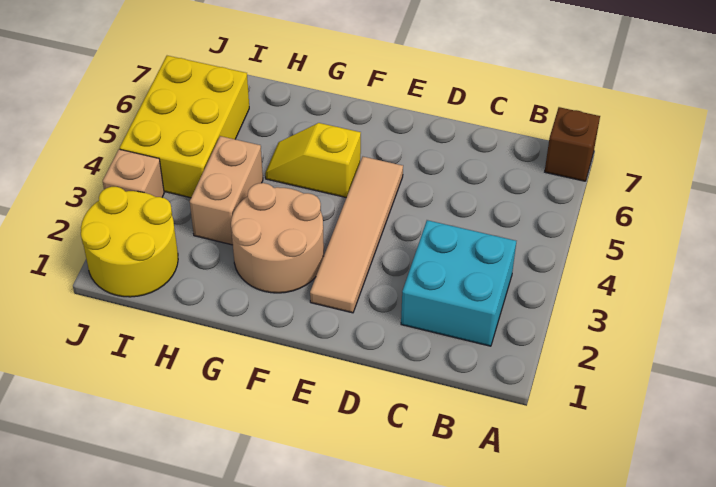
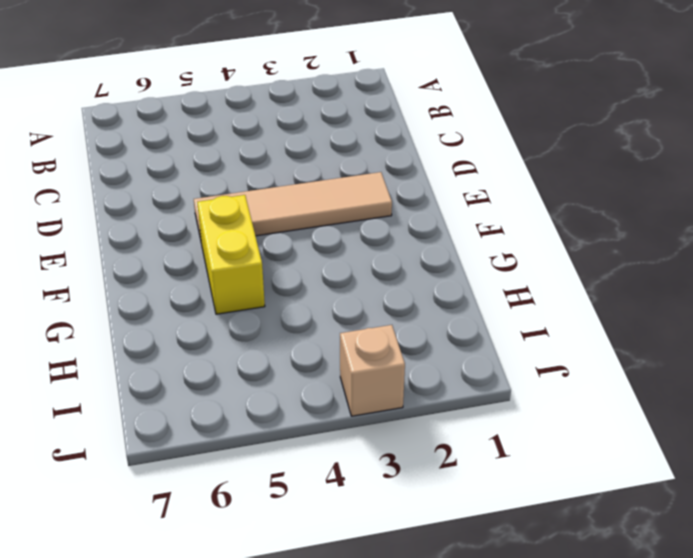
yellow brick F5:G5 level 1 -> yellow slope F5:G5 level 1 top F
none -> brown brick A7 level 1
none -> cyan brick B2:C3 level 1

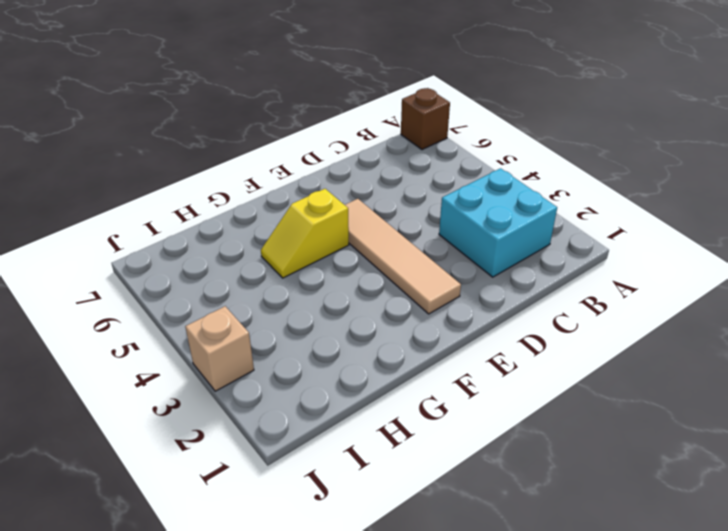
none -> tan round brick F2:G3 level 1
none -> tan brick H3:H4 level 1

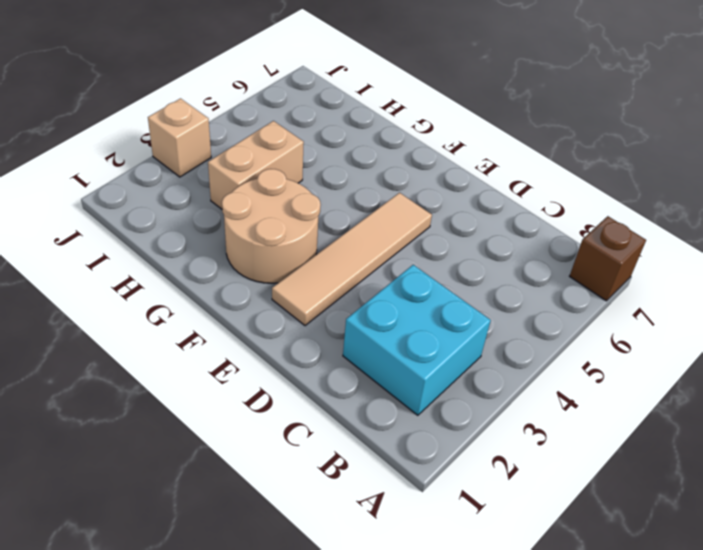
none -> yellow slope F5:G5 level 1 top F
none -> yellow round brick I1:J2 level 1

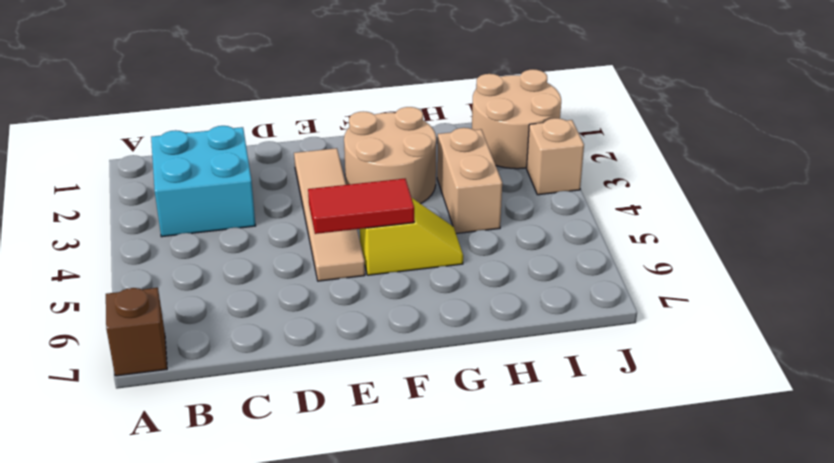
red tile E5:F5 level 2 -> none
tan round brick I1:J2 level 1 -> yellow round brick I1:J2 level 1
none -> yellow brick I4:J6 level 1

